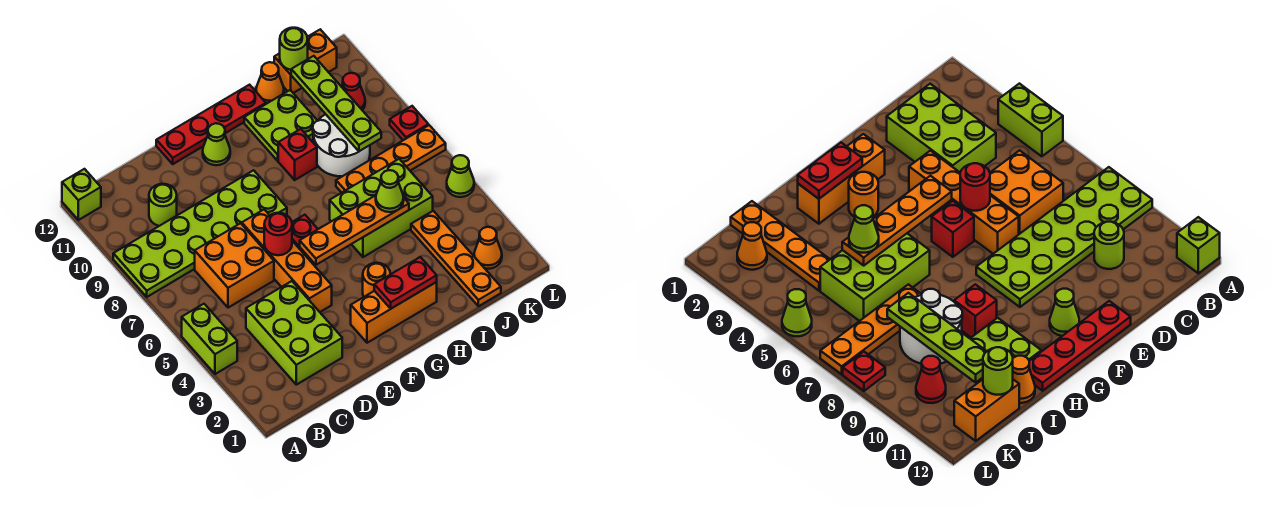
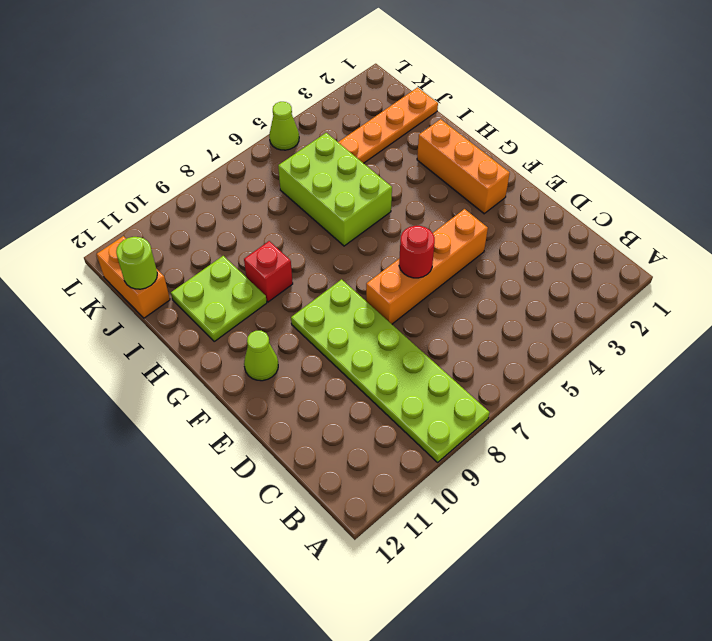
none -> lime brick A4:A5 level 1
none -> lime brick A12 level 1
none -> lime brick C2:D4 level 1
none -> orange brick C6:D7 level 1

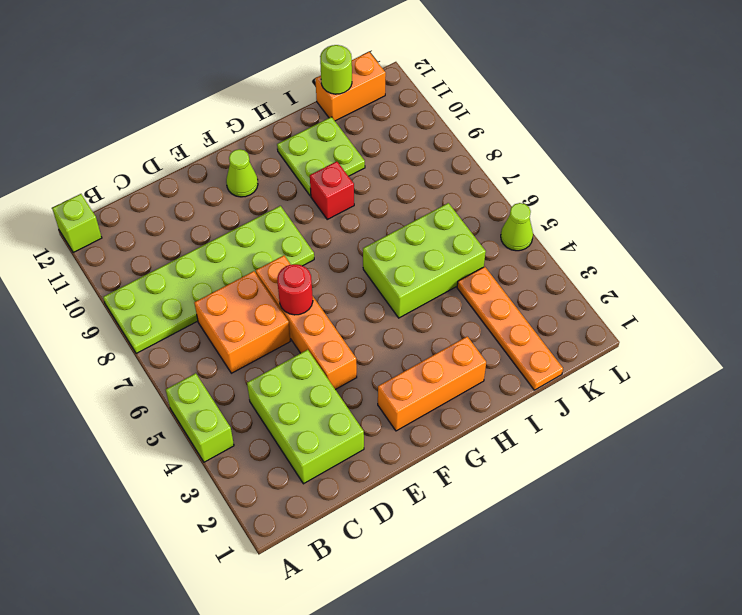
none -> lime round brick C10 level 1
none -> red plate E12:H12 level 1
none -> red brick F6 level 1
none -> orange round brick G3 level 1

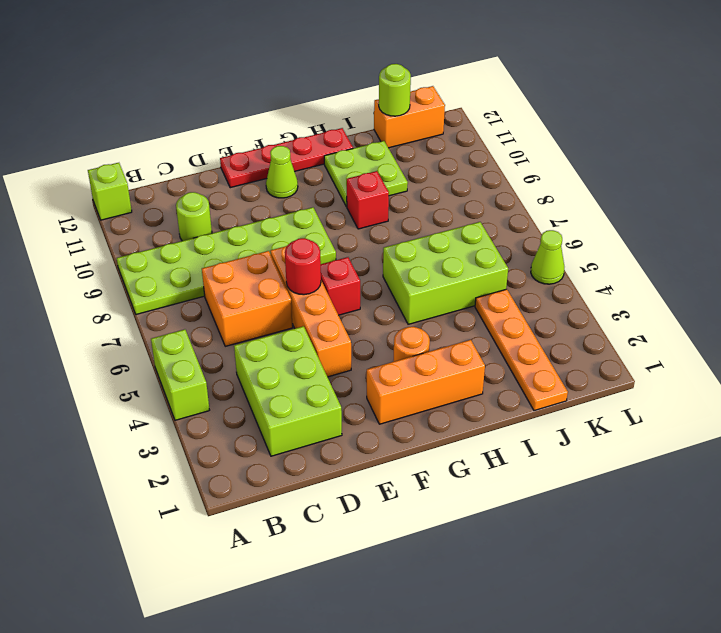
none -> orange plate I7:L7 level 1
none -> white round brick I8:J9 level 1
none -> orange cone I12 level 1
none -> orange cone K2 level 1

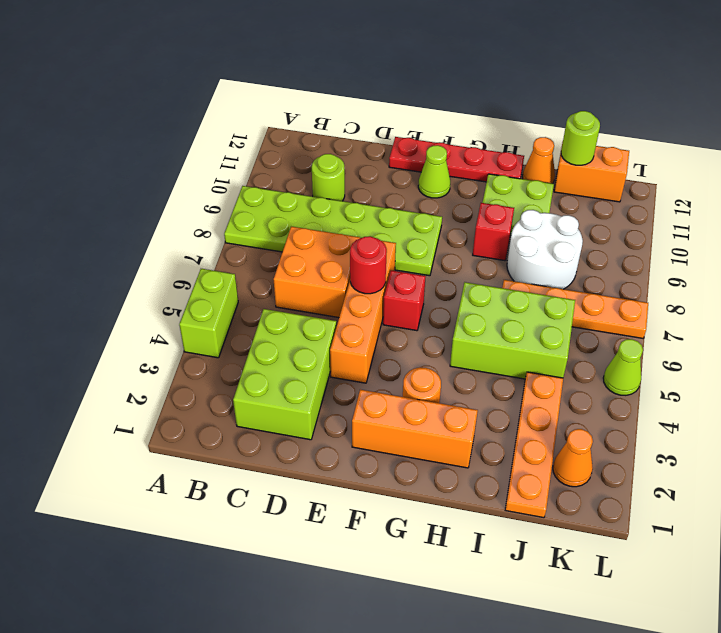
none -> lime brick A12 level 1
none -> red cone K10 level 1
none -> red plate L8 level 1
none -> orange plate F5:I5 level 2

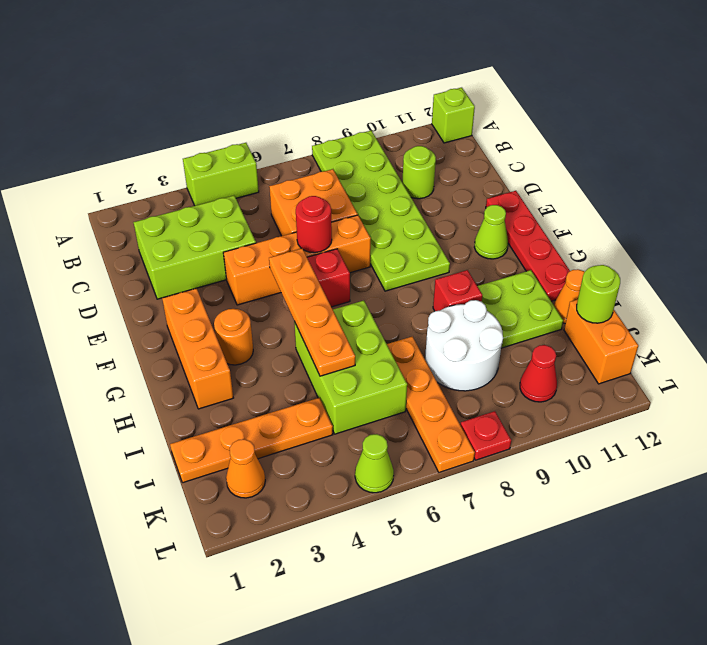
none -> red plate G2:H2 level 2
none -> lime plate J8:J11 level 2
none -> lime cone I5 level 3

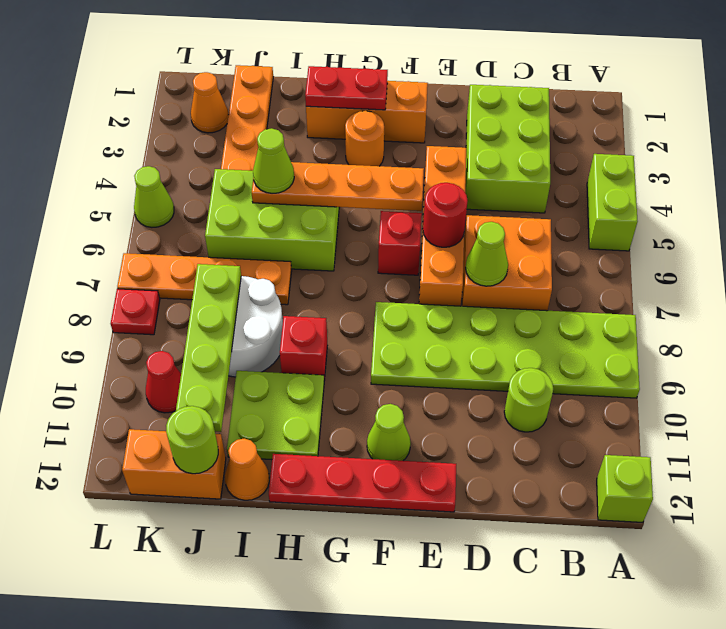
lime cone D7 level 2 -> none

